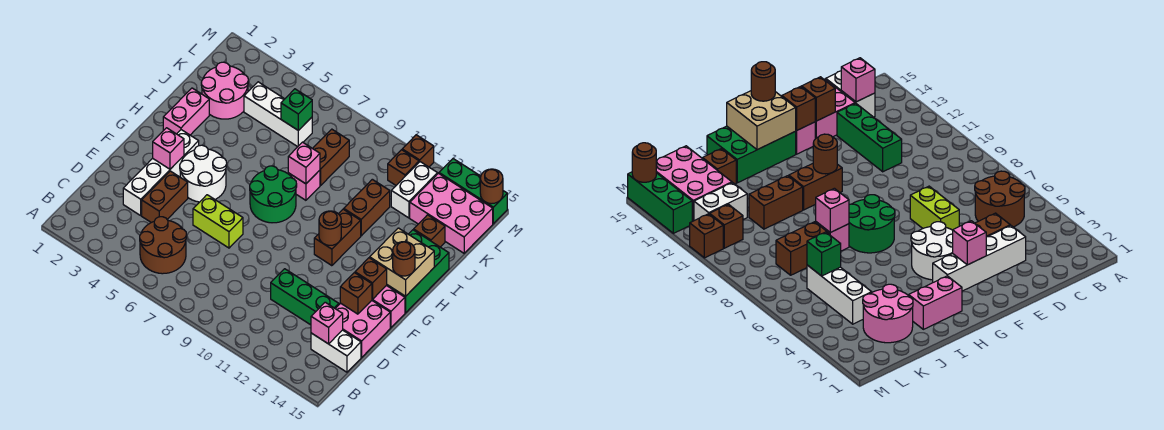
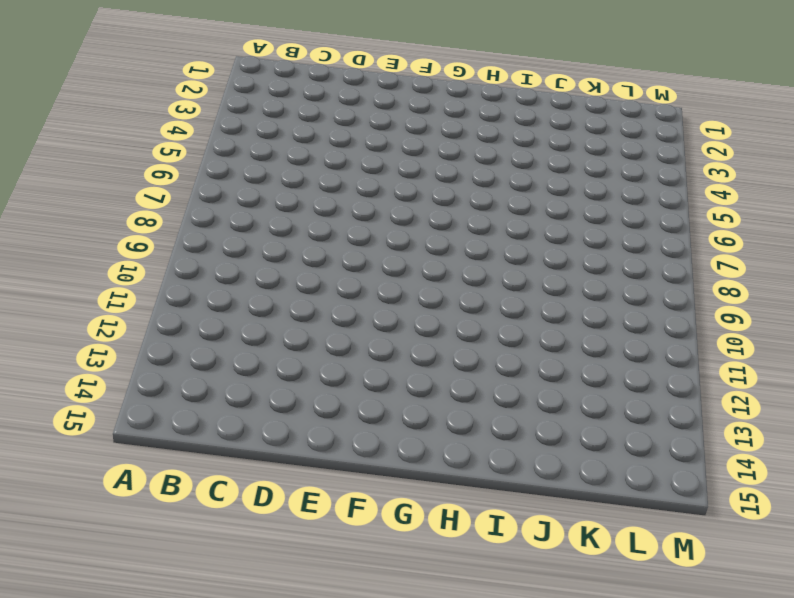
none -> brown round brick B5:C6 level 1
none -> white brick C14:C15 level 1
none -> white brick D3:G3 level 1
none -> brown brick D4:E4 level 1

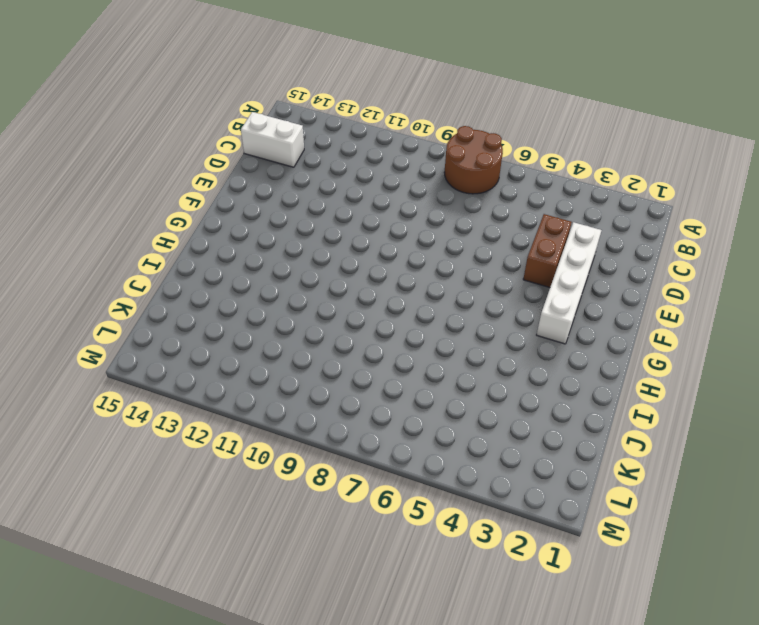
brown round brick A7:B8 level 1 -> brown round brick B5:C6 level 1
none -> green brick D11:D13 level 1
none -> pink brick D14:E15 level 1
none -> lime brick E6:E7 level 1
none -> white round brick F4:G5 level 1

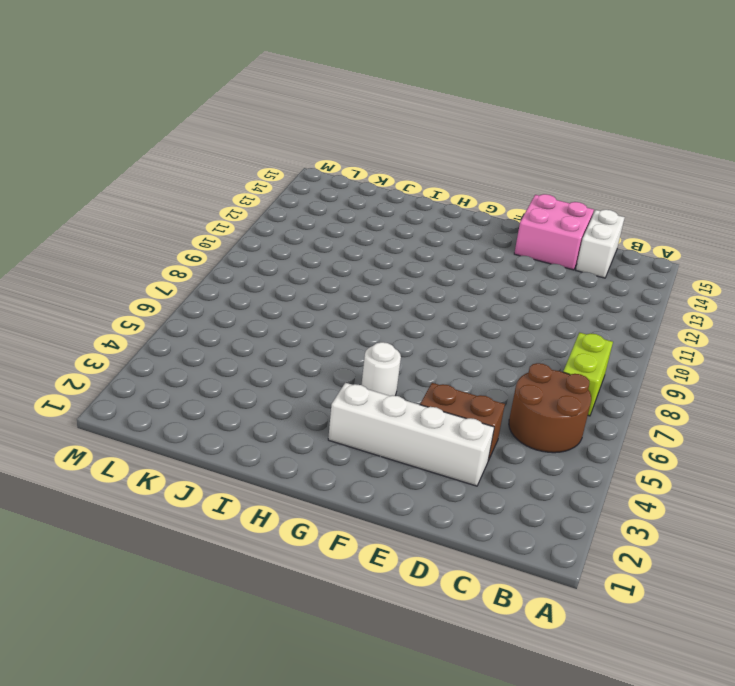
lime brick B7:B8 level 1 -> lime brick E6:E7 level 1
white round brick G5 level 1 -> white round brick F4:G5 level 1
none -> green brick D11:D13 level 1
none -> pink brick F14:F15 level 1
none -> green round brick G7:H8 level 1
none -> brown brick G11:H11 level 1

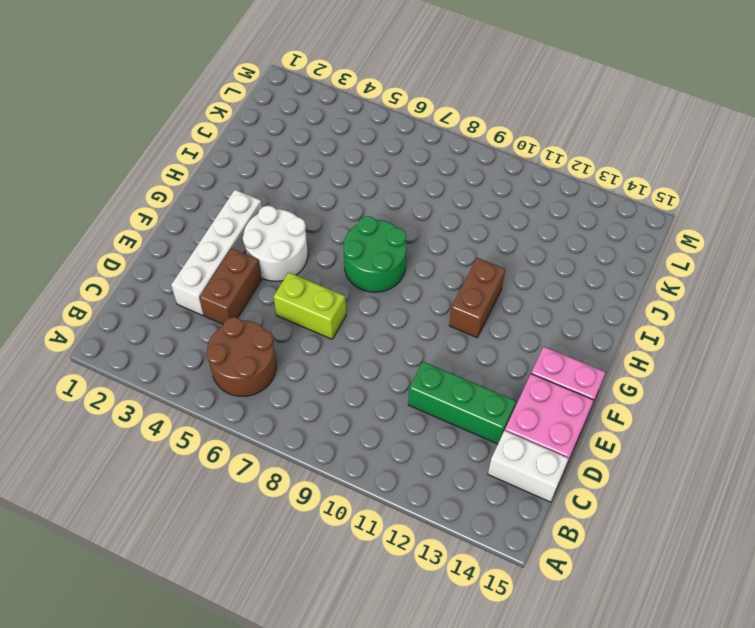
none -> green brick G14:I15 level 1
none -> pink brick H2:I2 level 1
none -> pink brick I8 level 1
none -> brown brick I11:J11 level 1

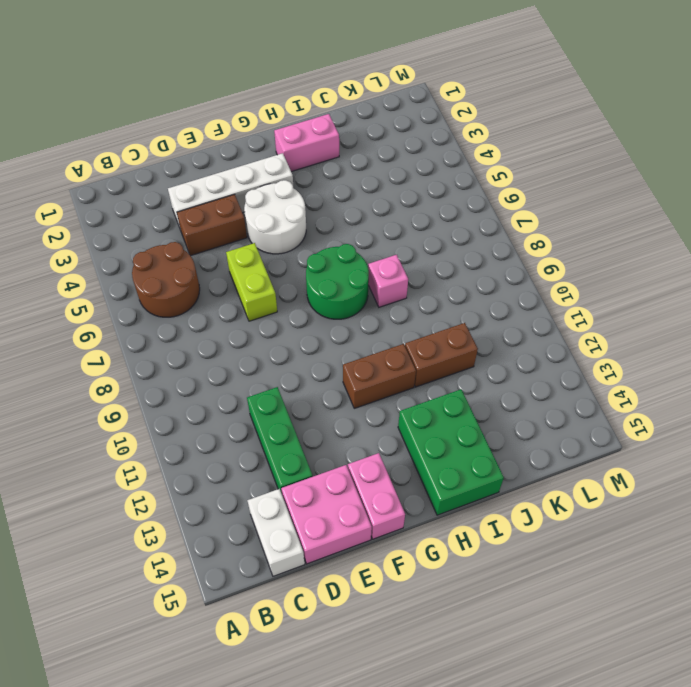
green brick H13:I15 level 1 -> green brick G14:I15 level 1
none -> pink round brick J2:K3 level 1
none -> brown brick J8:K8 level 1
none -> brown brick J14 level 1
none -> white brick K4:K6 level 1

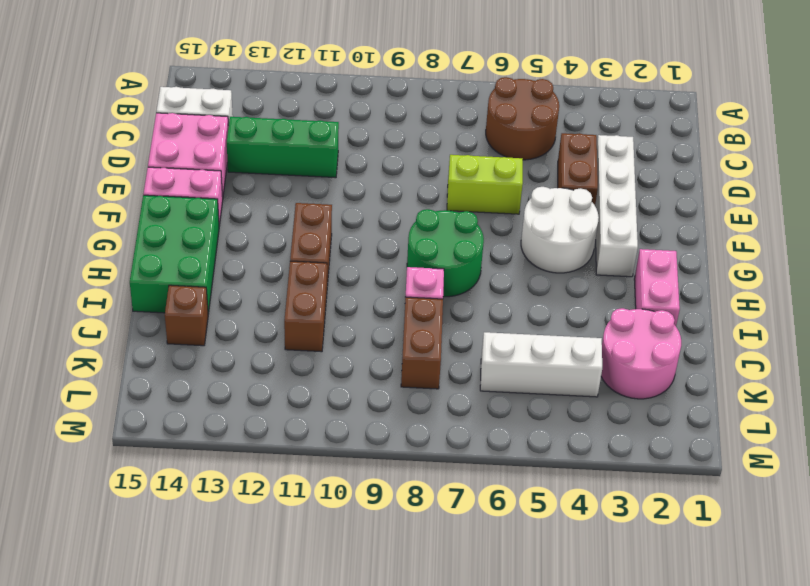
none -> white brick K12:L12 level 1
none -> pink brick K13:L15 level 1
none -> brown brick L11 level 1
none -> brown brick M11 level 1

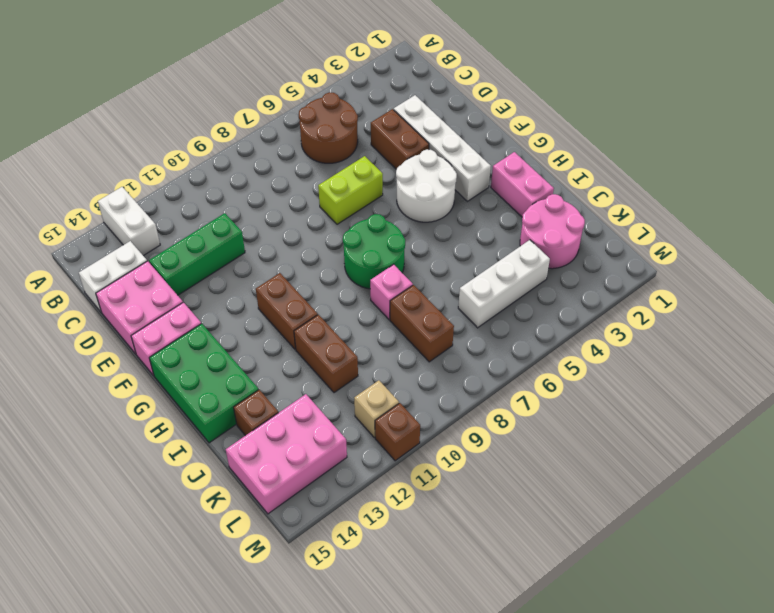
white brick A13:B13 level 1 -> white brick K12:L12 level 1
tan brick L11 level 1 -> brown brick L11 level 1
none -> green brick M13:M15 level 1
none -> pink brick C14 level 2
none -> brown brick E14 level 2
none -> pink brick F3 level 2

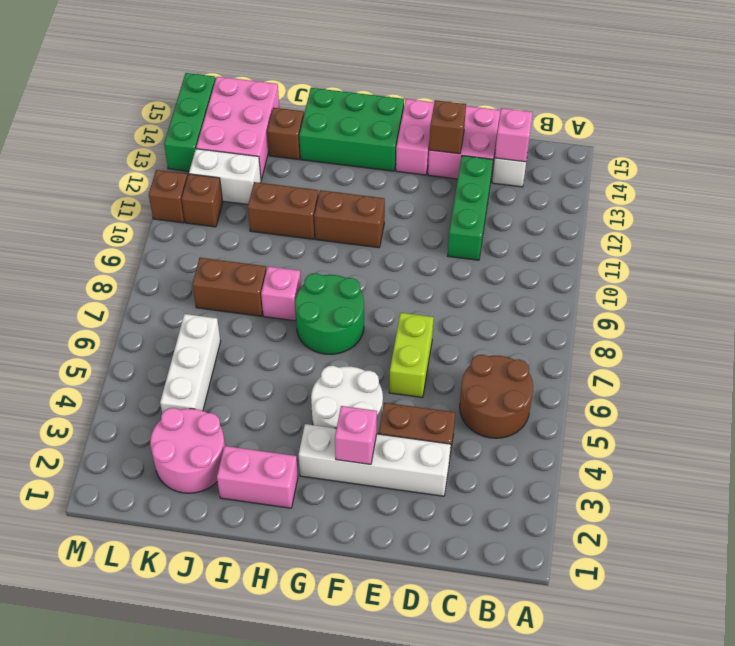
none -> brown brick F14 level 2
none -> brown round brick G11 level 2
none -> tan brick G14:H15 level 2
none -> pink brick I8 level 2

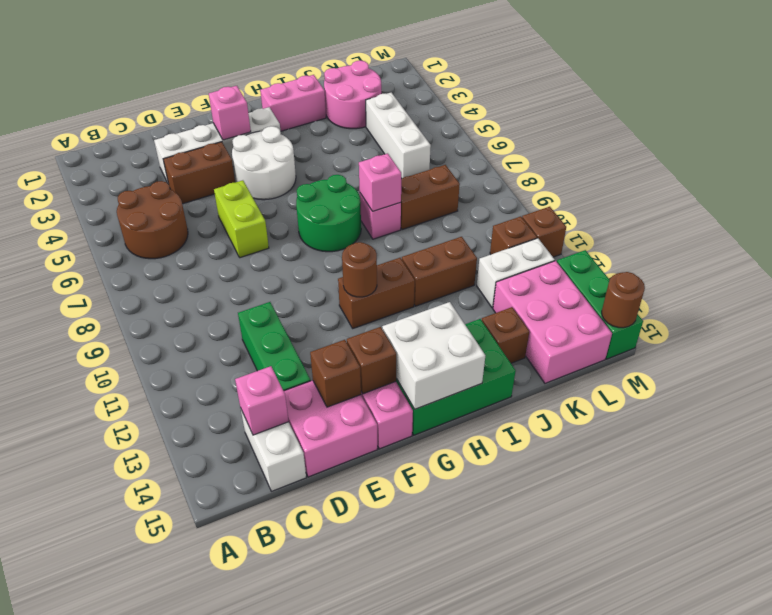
white brick G14:H15 level 2 -> tan brick G14:H15 level 2
none -> green brick K6 level 2
none -> brown round brick G15 level 3

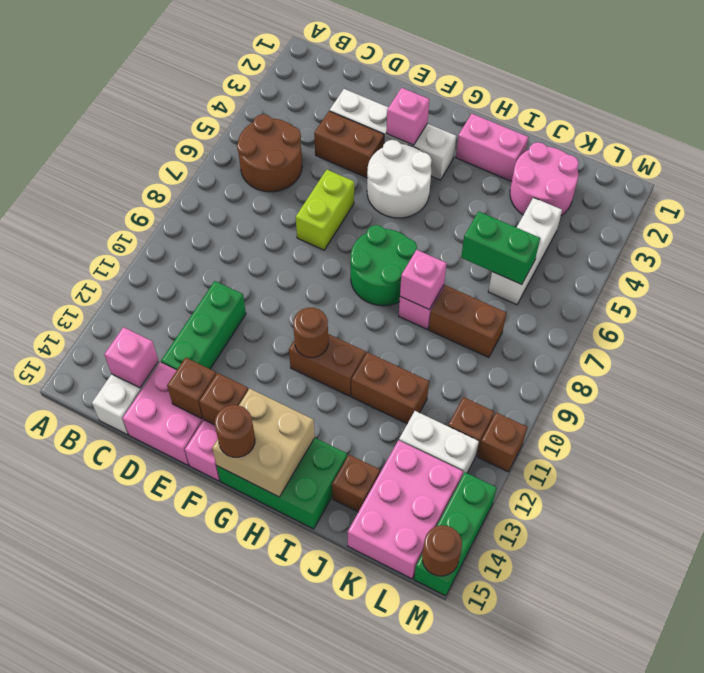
green brick J6:K6 level 2 -> green brick K6 level 2

